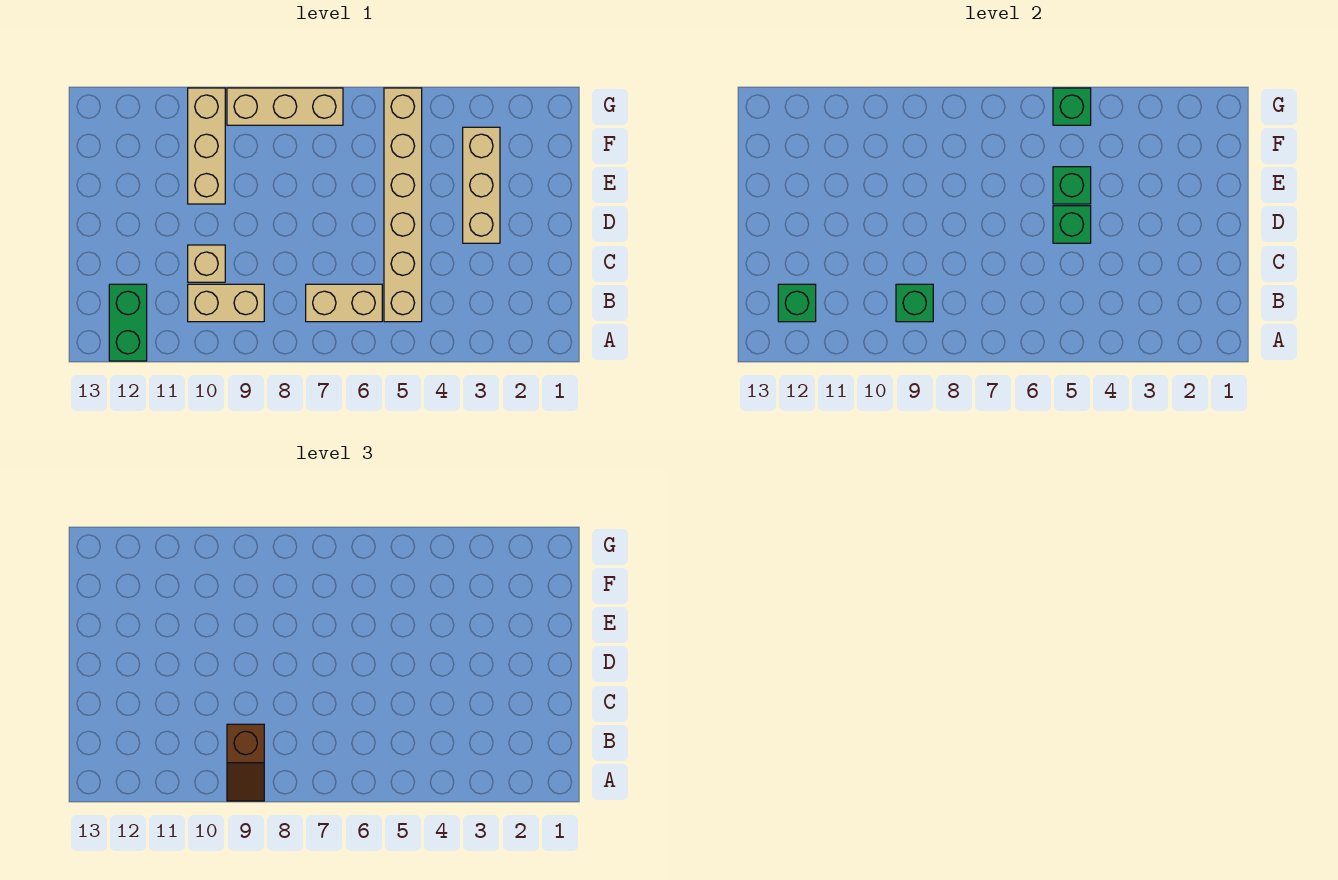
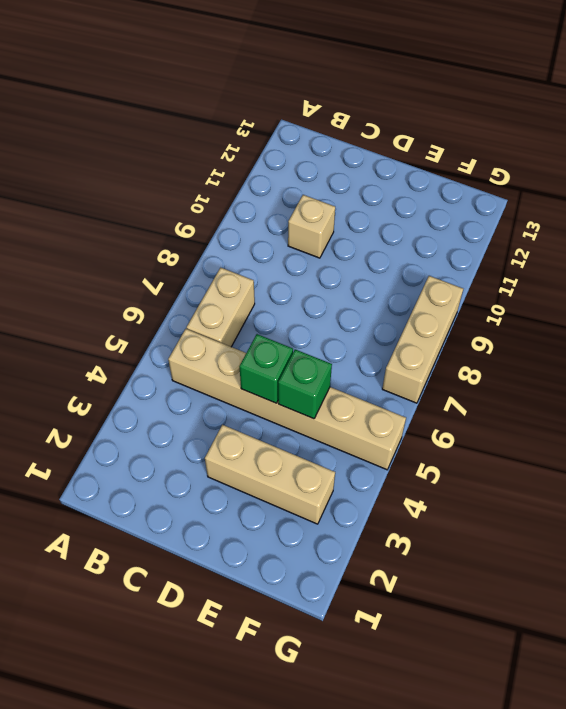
none -> green brick A12:B12 level 1
none -> tan brick B9:B10 level 1
none -> tan brick E10:G10 level 1

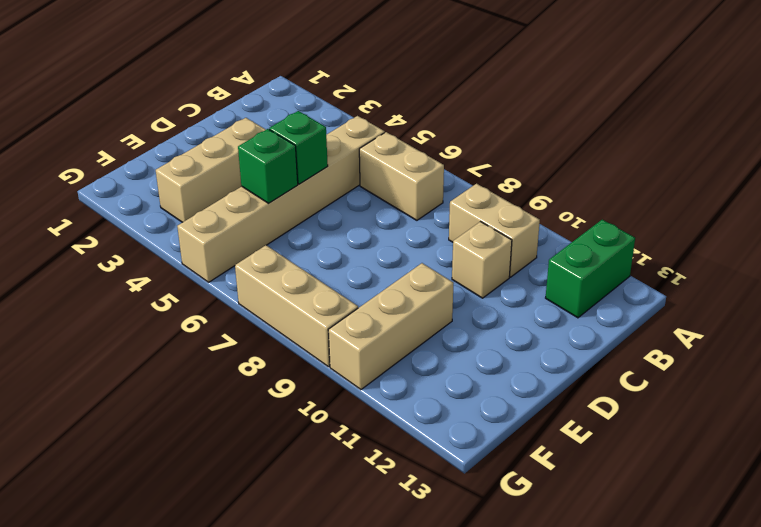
none -> green brick B9 level 2
none -> green brick B12 level 2
none -> green brick G5 level 2

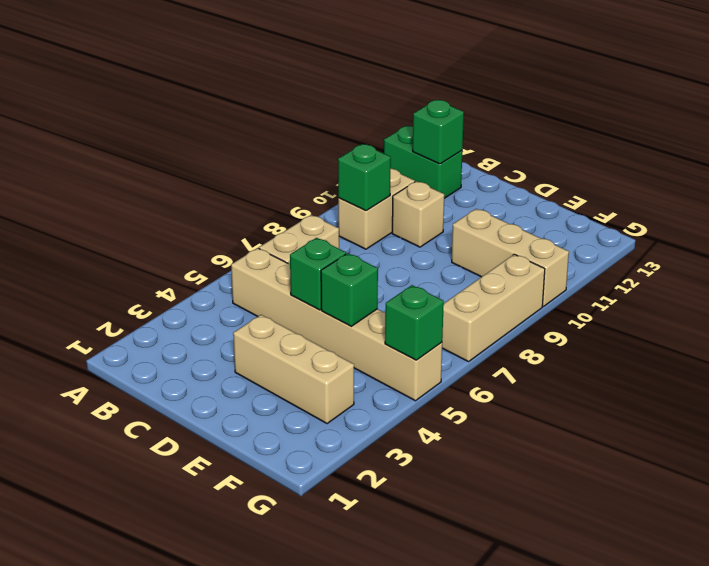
none -> brown slope A9:B9 level 3 top B

